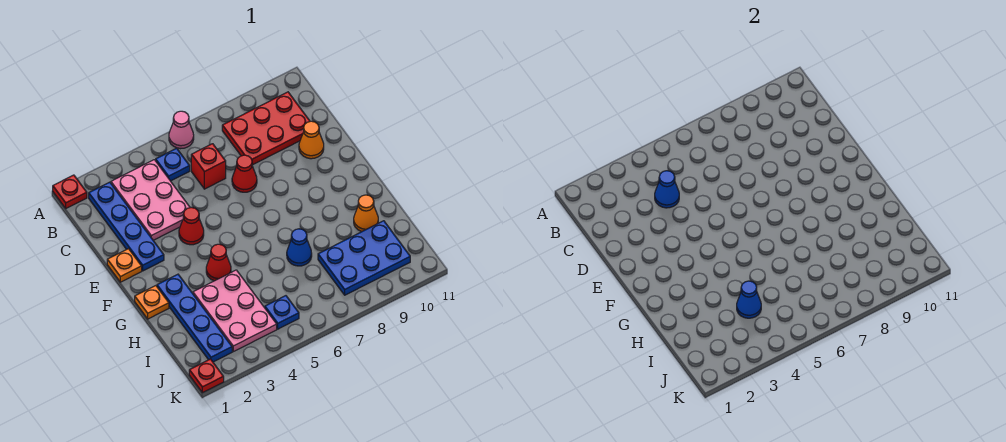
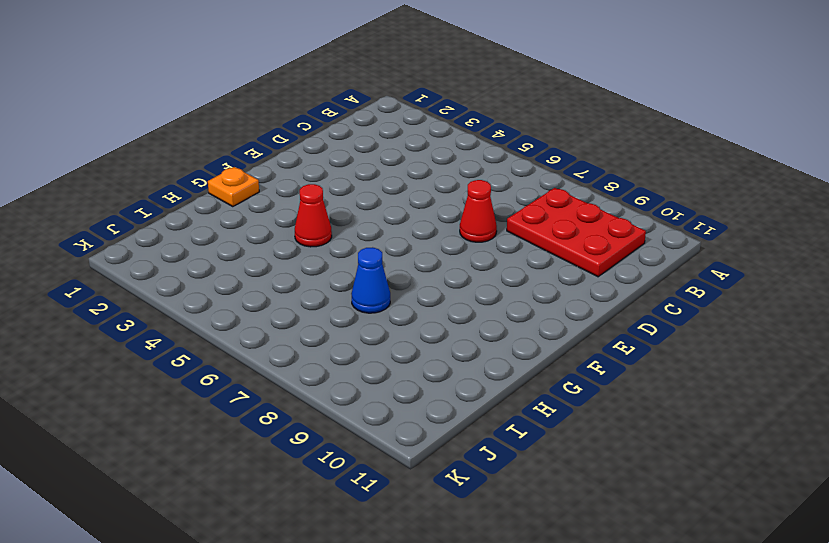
none -> red plate A1 level 1
none -> pink cone A6 level 1
none -> blue plate B2:E2 level 1

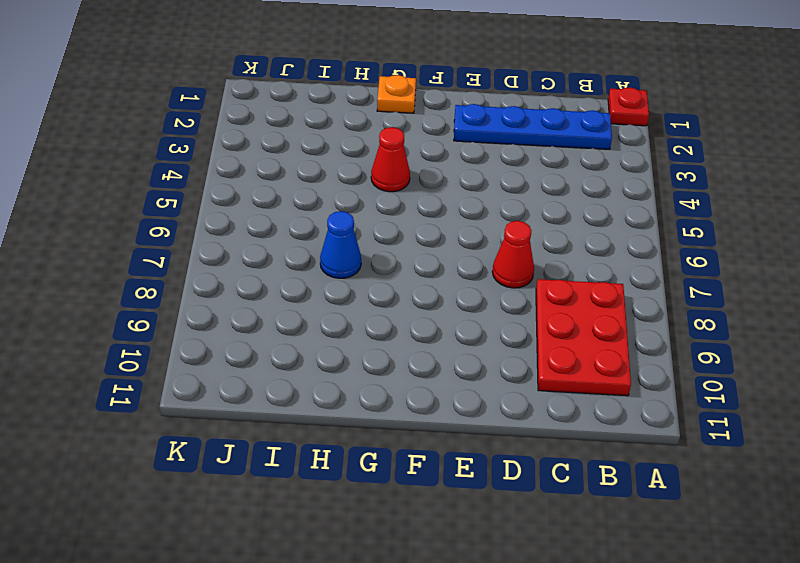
none -> pink cone A6 level 1
none -> pink plate B3:D4 level 1
none -> blue plate B5 level 1

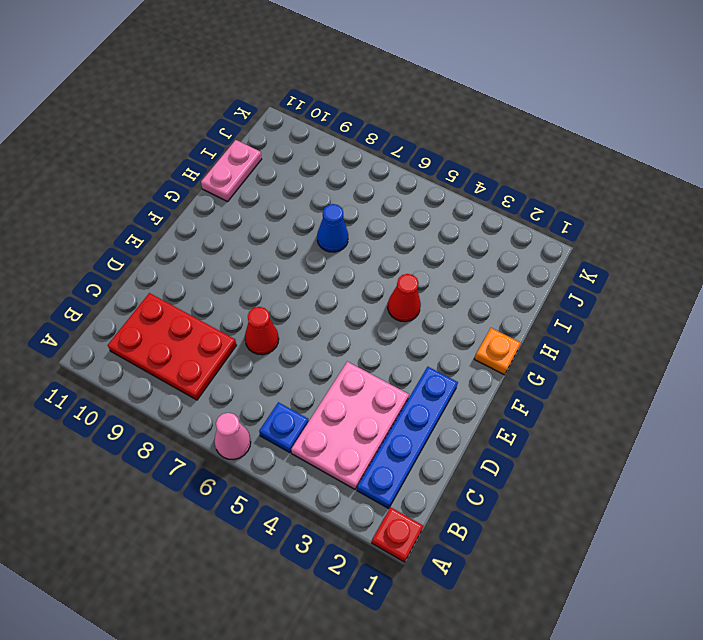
pink plate H11:I11 level 1 -> none
none -> red brick C6 level 1
none -> orange cone D10 level 1
none -> orange plate E1 level 1

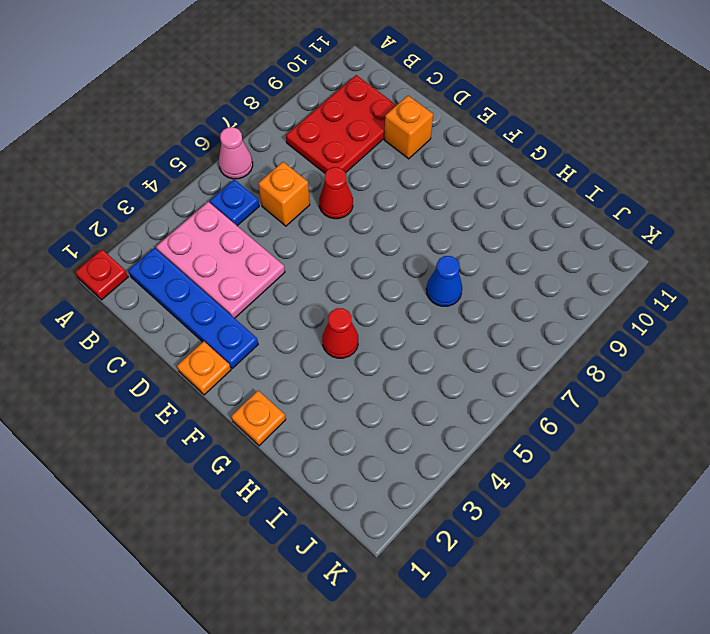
orange brick C6 level 1 -> red brick C6 level 1
orange brick D10 level 1 -> orange cone D10 level 1
none -> red cone E4 level 1
none -> blue plate G2:J2 level 1
none -> pink plate H3:J4 level 1

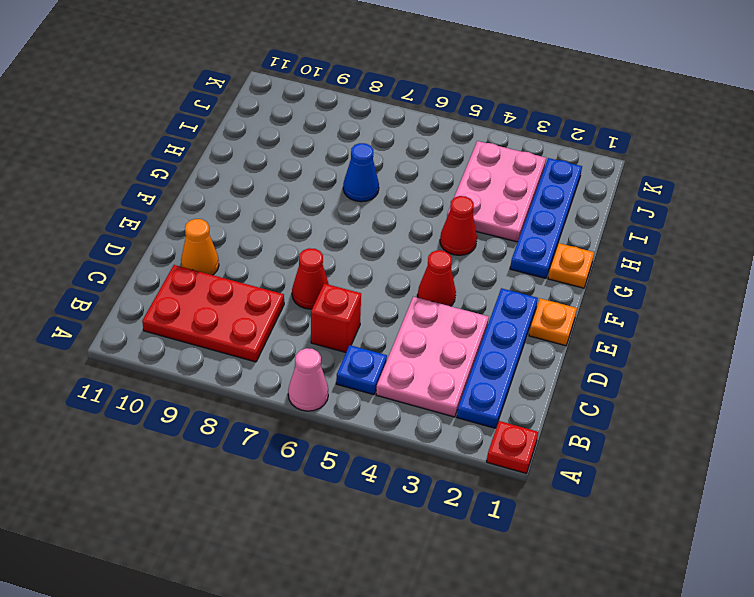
none -> orange cone H10 level 1
none -> blue plate I8:J10 level 1
none -> blue plate J5 level 1

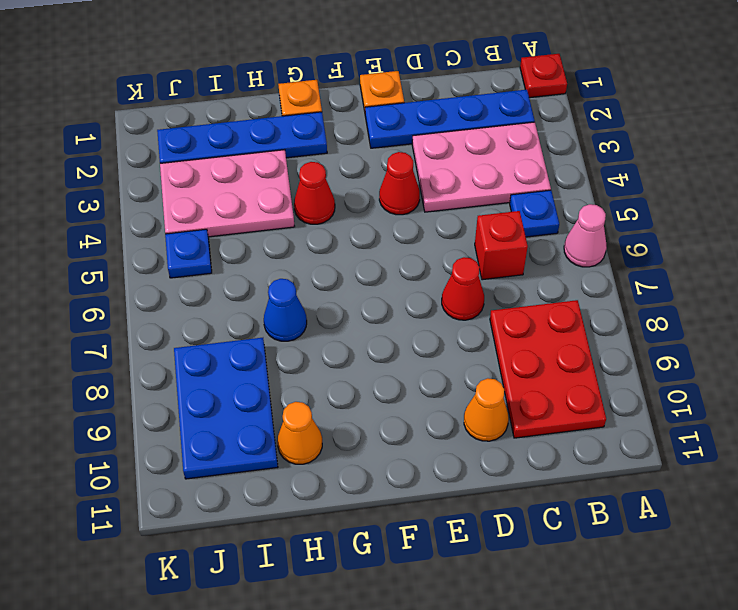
none -> red plate K1 level 1
none -> blue cone C4 level 2
none -> blue cone I4 level 2

